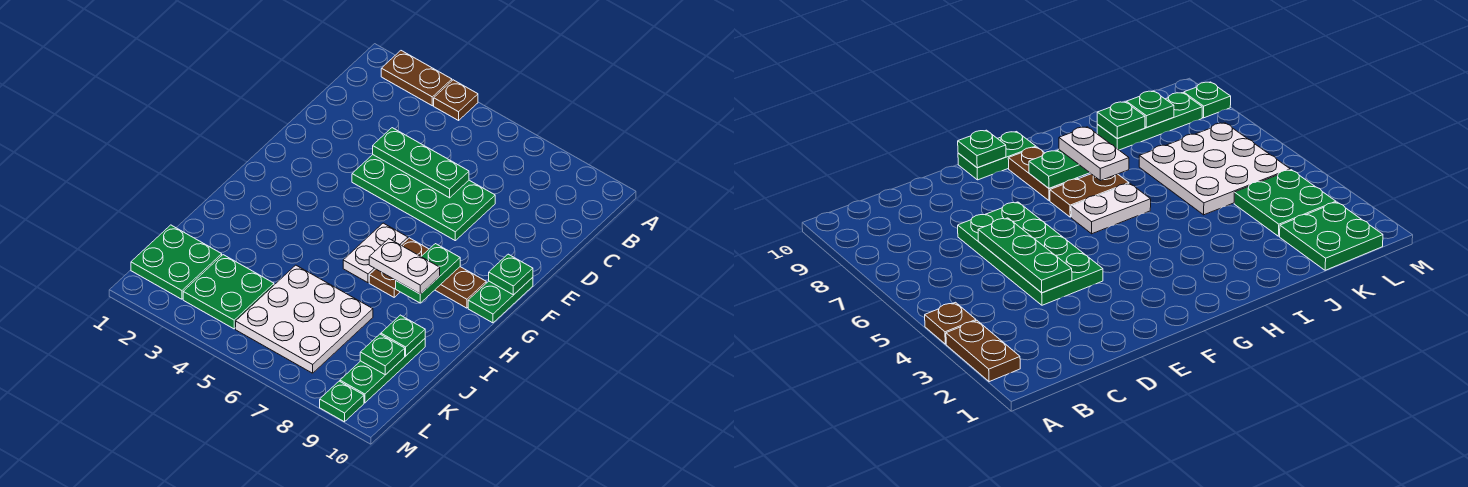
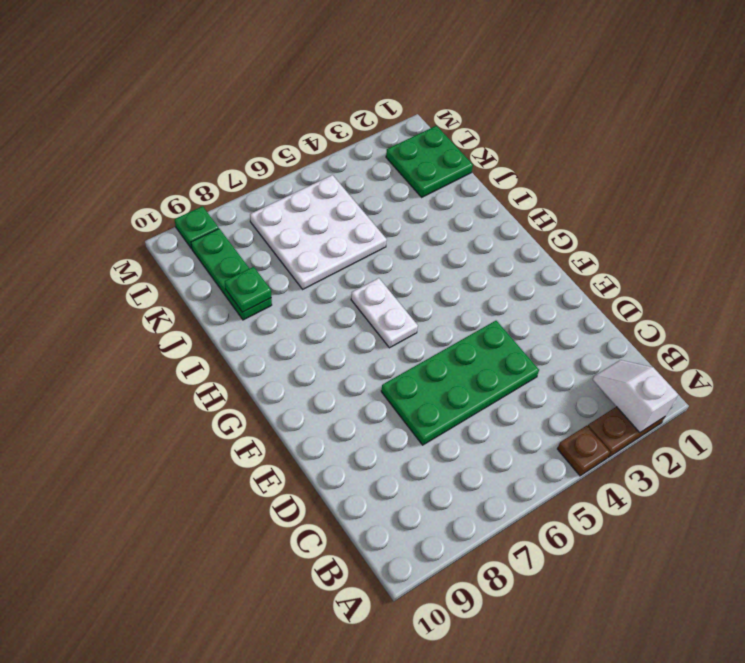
white slope A2:B2 level 2 top A -> none
none -> green plate F10:G10 level 1
none -> brown plate G7:H7 level 1
none -> brown plate G8:G9 level 1

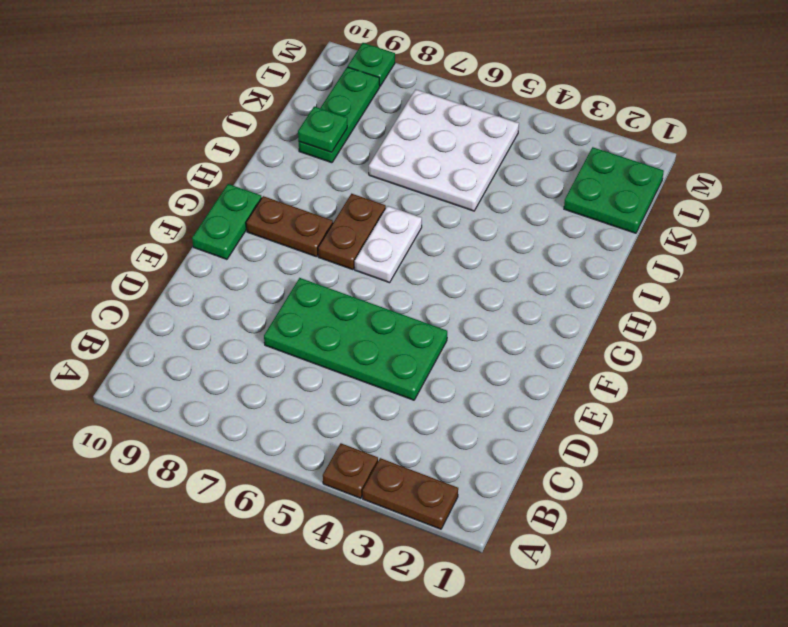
none -> green plate K3:L4 level 1
none -> green plate D4:D6 level 2
none -> green plate F10 level 2

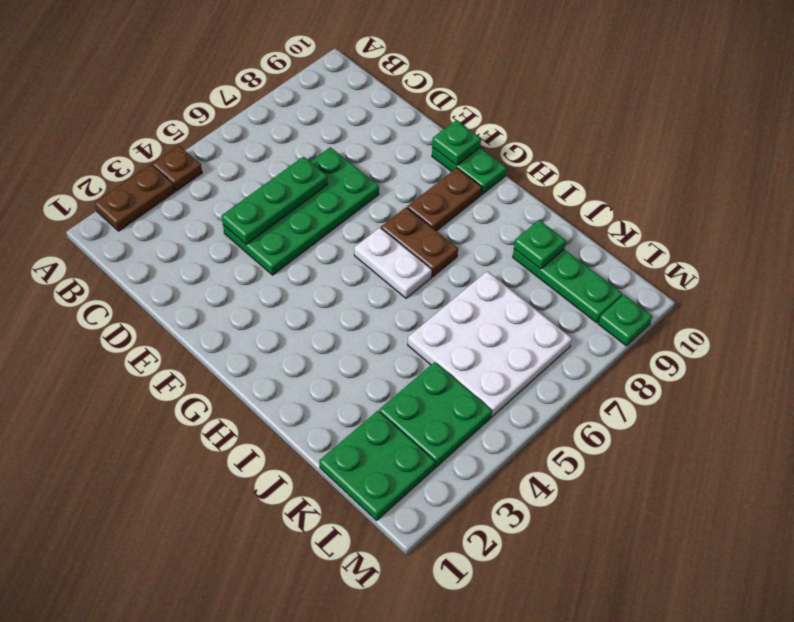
none -> green plate G8:H8 level 2
none -> green plate K9 level 2
none -> white plate H7:H8 level 3

